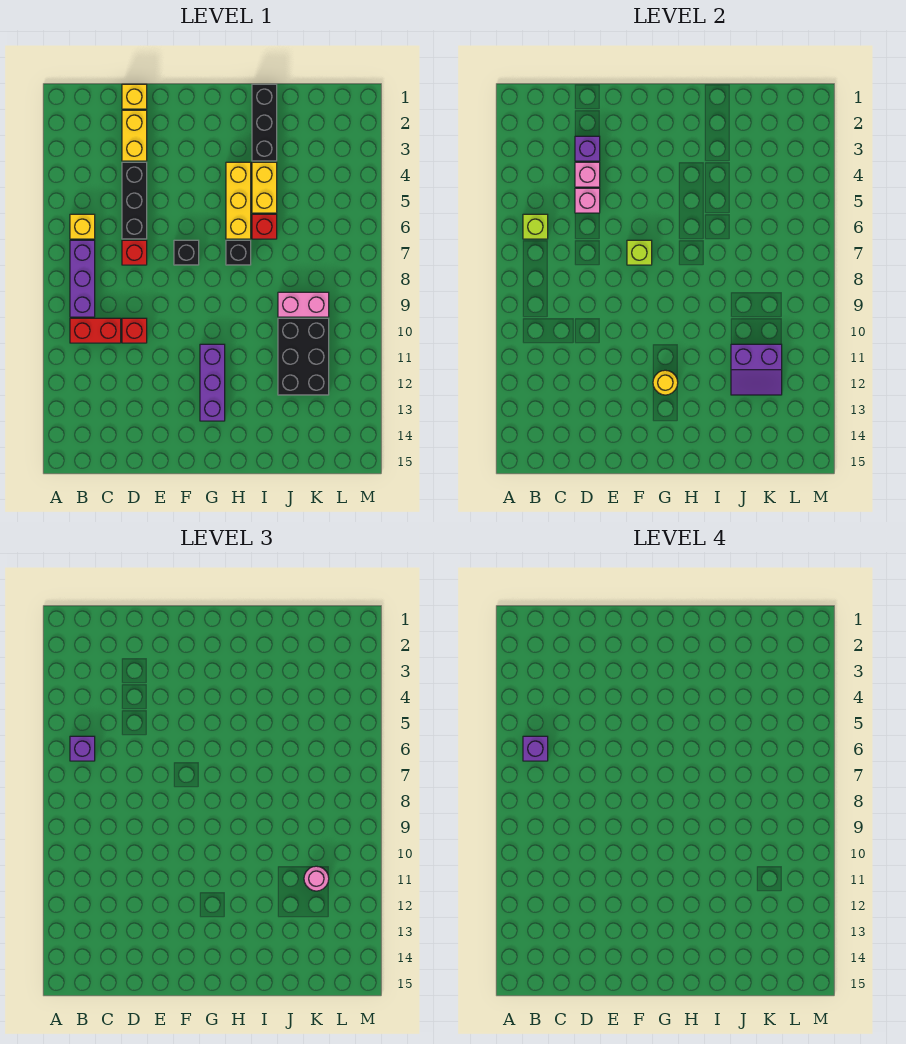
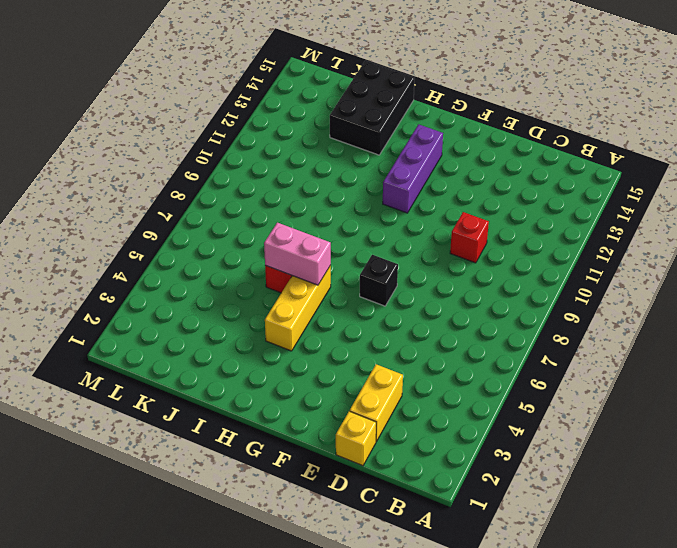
pink brick H6:I6 level 2 -> pink brick J9:K9 level 1
black brick I13:J15 level 1 -> black brick J10:K12 level 1
none -> yellow brick B6 level 1
none -> purple brick B7:B9 level 1
none -> red brick B10:C10 level 1

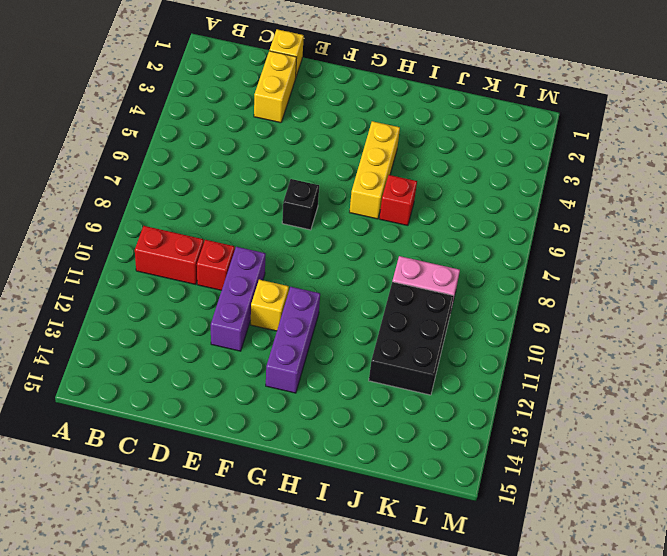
purple brick E10:E12 level 1 -> purple brick B7:B9 level 1
yellow brick F11 level 1 -> yellow brick B6 level 1
none -> black brick D4:D6 level 1
none -> red brick D7 level 1
none -> black brick H7 level 1

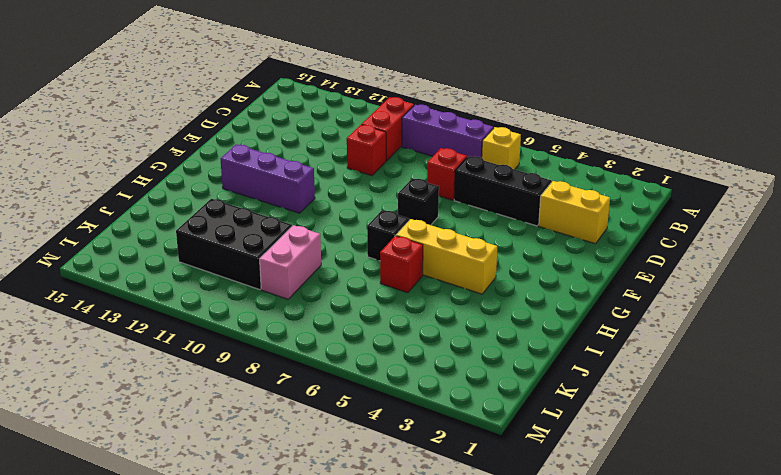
none -> yellow brick D1 level 1
none -> black brick I1:I3 level 1
none -> yellow brick I4:I5 level 1

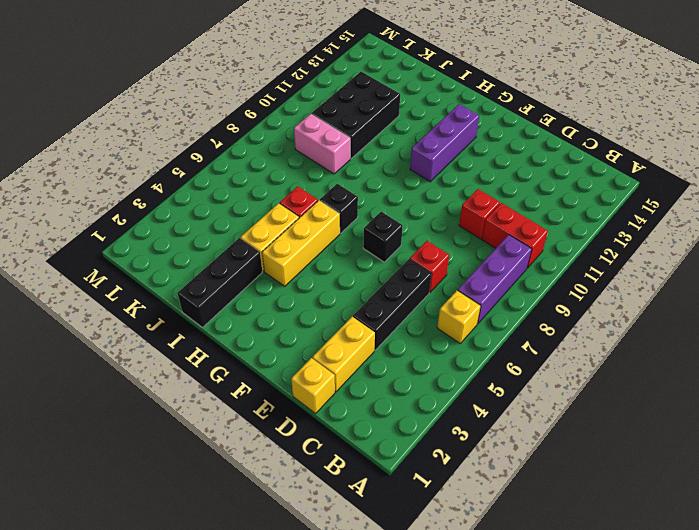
none -> lime brick B6 level 2
none -> purple brick D3 level 2
none -> pink brick D4 level 2

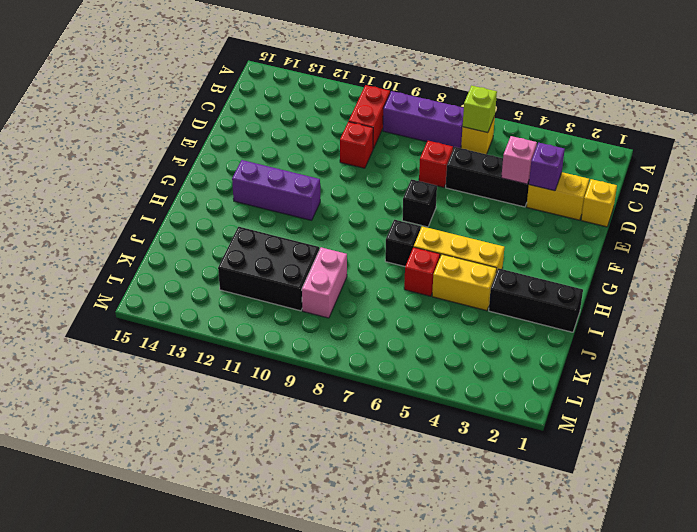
none -> pink brick D5 level 2
none -> lime brick F7 level 2
none -> yellow round brick G12 level 2

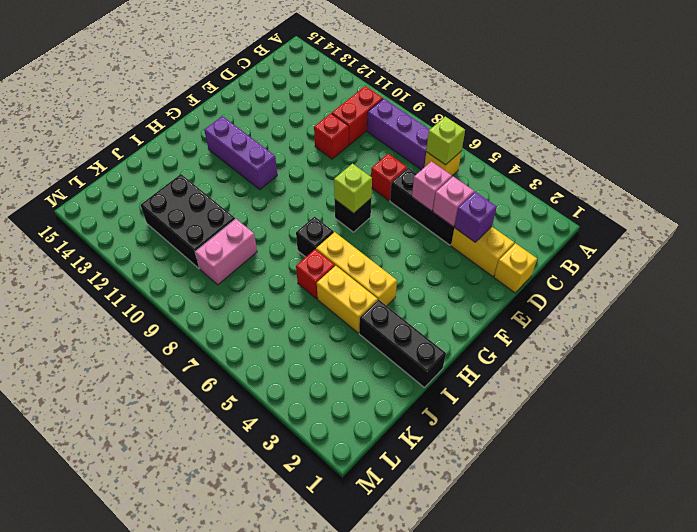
none -> yellow round brick G12 level 2
none -> purple slope J11:K12 level 2 top 11
none -> purple brick B6 level 3

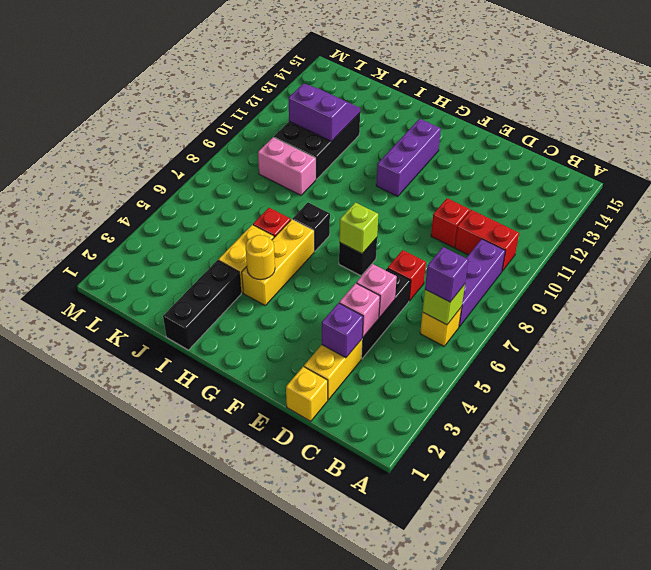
yellow round brick H4 level 2 -> yellow round brick G12 level 2
none -> pink round brick K11 level 3
none -> purple brick B6 level 4

